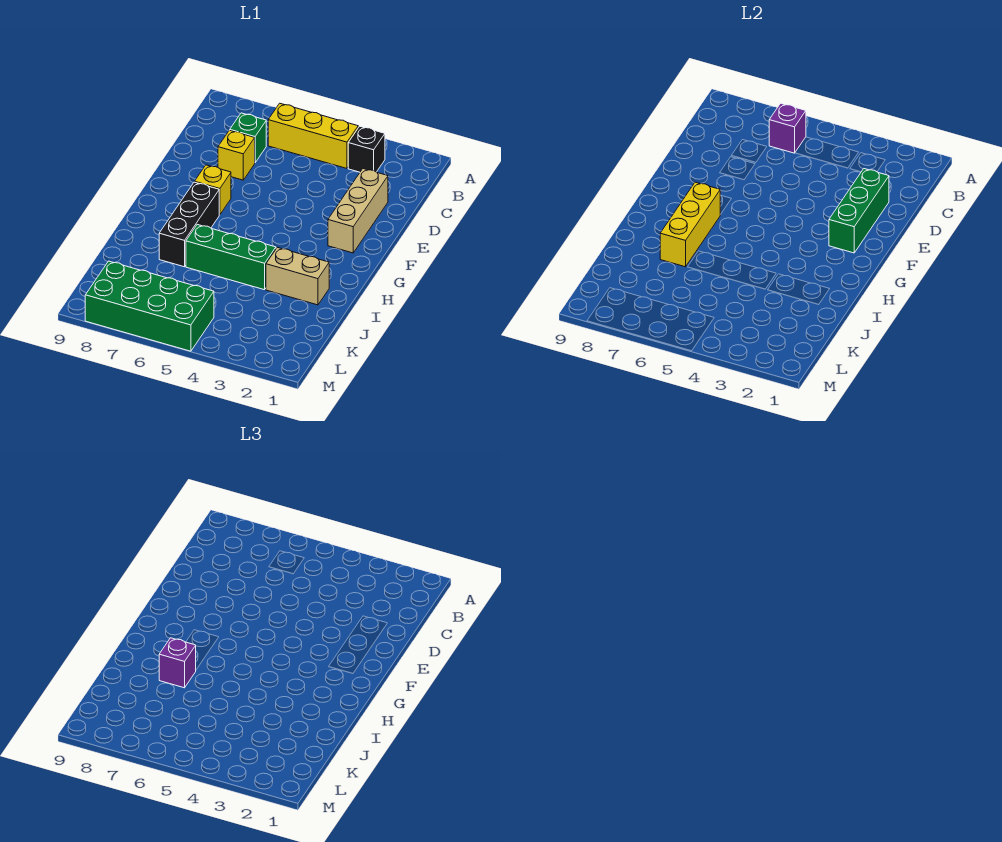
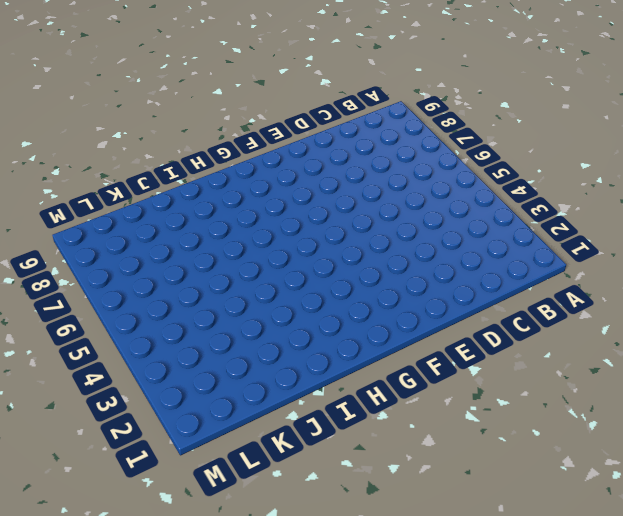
none -> black brick B3 level 1
none -> yellow brick B4:B6 level 1
none -> green brick C7 level 1

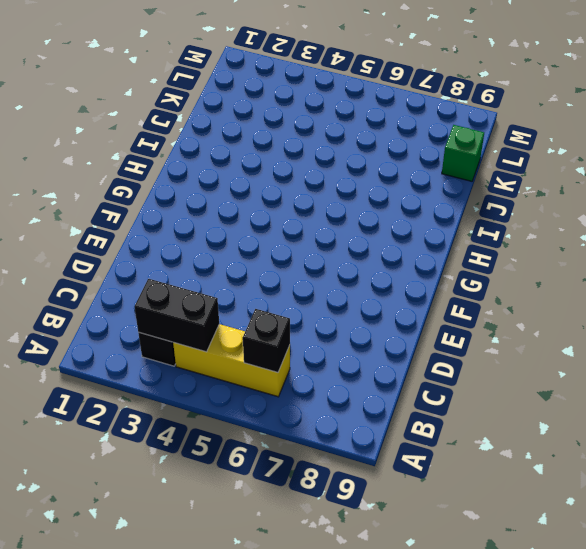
black brick B3:B4 level 2 -> none
black brick B6 level 2 -> purple brick B6 level 2
green brick K9 level 1 -> green brick C7 level 1
none -> tan brick D2:F2 level 1
none -> yellow brick D7 level 1
none -> yellow brick F7 level 1

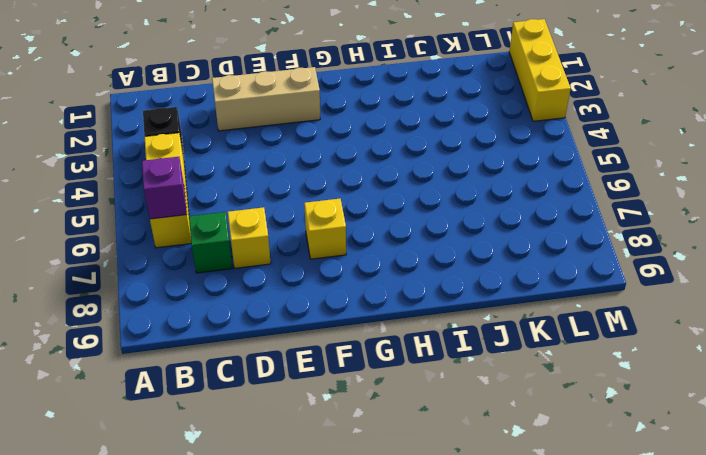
yellow brick M1:M3 level 1 -> yellow brick G7:I7 level 2
none -> black brick G7:I7 level 1
none -> tan brick I2:I3 level 1
none -> green brick I4:I6 level 1

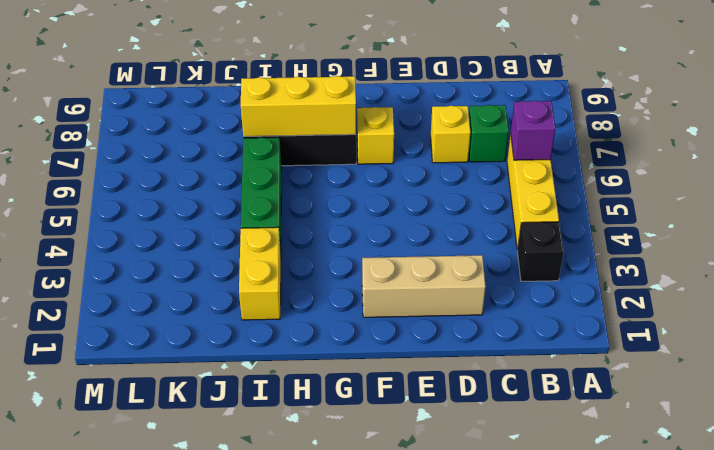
yellow brick I2:I3 level 1 -> tan brick I2:I3 level 1
none -> green brick L5:M8 level 1
none -> green brick D2:F2 level 2
none -> purple brick I7 level 3

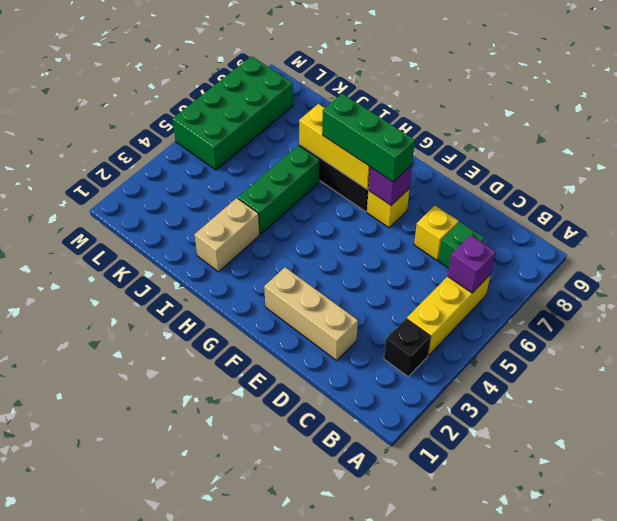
purple brick F7 level 2 -> purple brick I7 level 3
green brick F7:H7 level 3 -> green brick D2:F2 level 2

